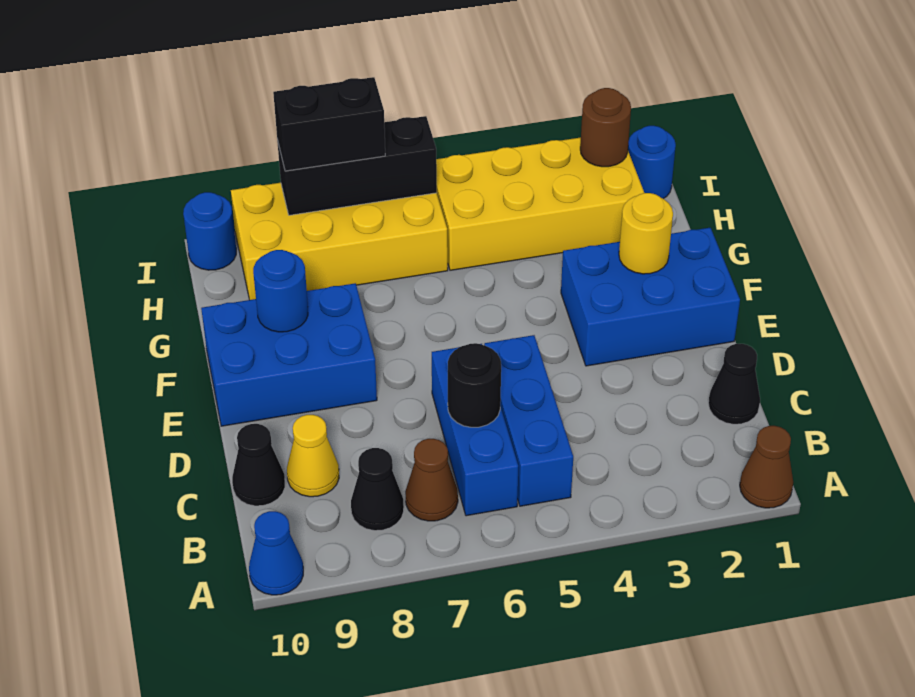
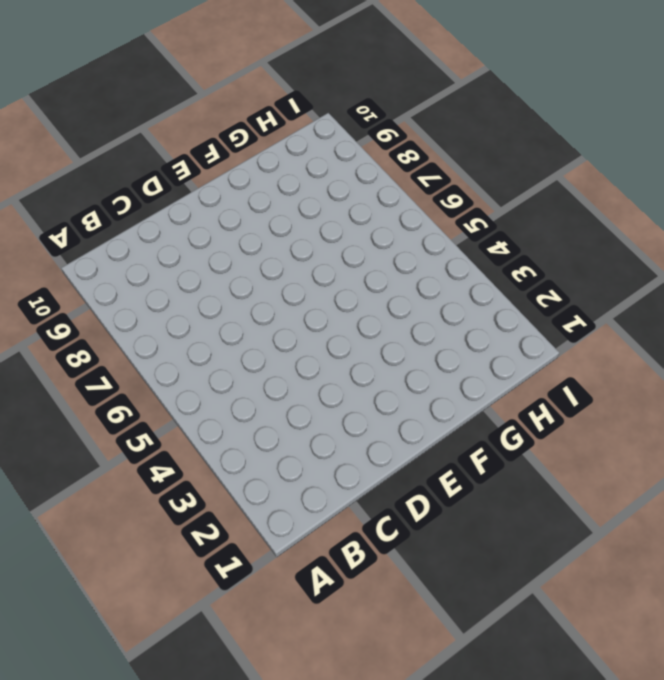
none -> brown cone A1 level 1
none -> blue cone A10 level 1
none -> blue brick B5:D5 level 1

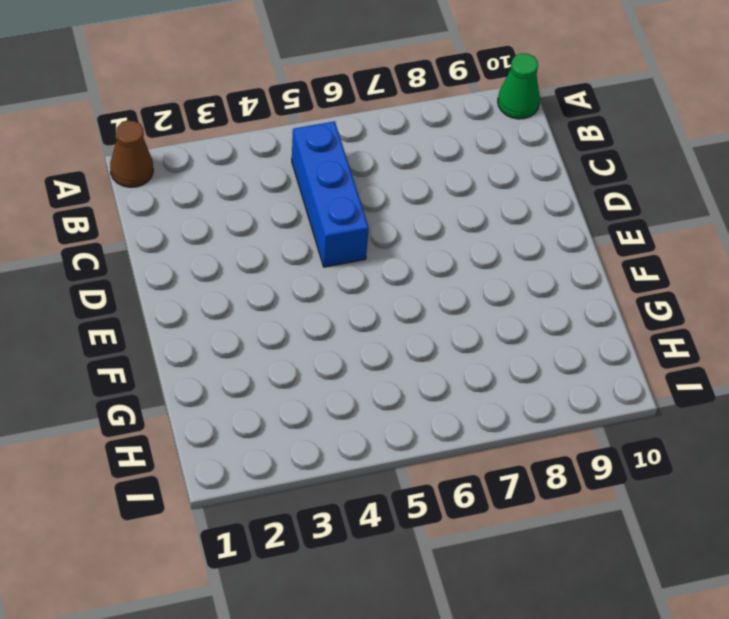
green cone A10 level 1 -> blue cone A10 level 1
none -> blue brick B6:D6 level 1
none -> brown cone B7 level 1
none -> black cone B8 level 1

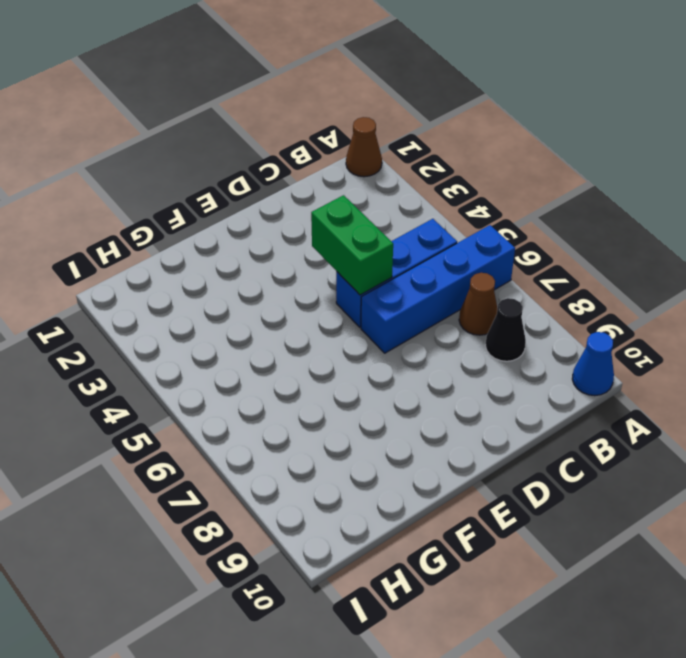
blue brick A6:D6 level 1 -> blue brick B6:D6 level 1
green brick D4:D5 level 2 -> none
none -> black cone C1 level 1
none -> yellow cone C9 level 1
none -> black cone C10 level 1

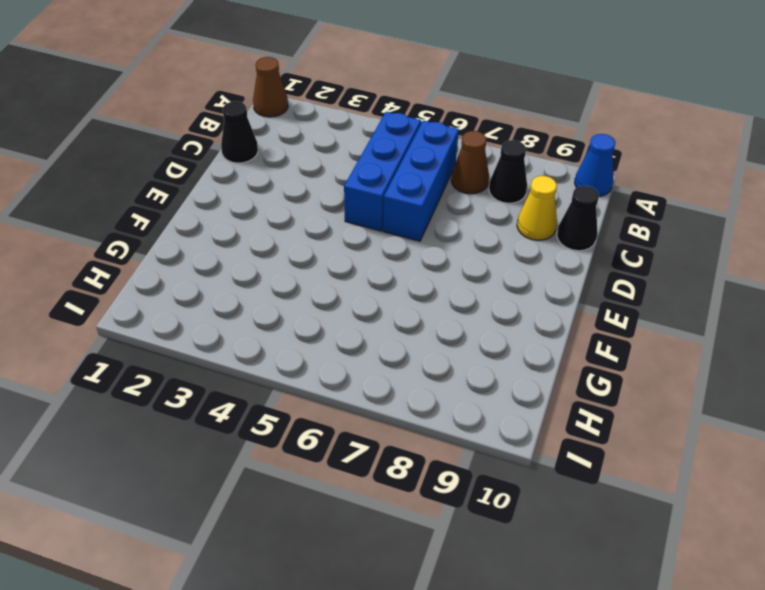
none -> blue brick E1:F3 level 1
none -> blue brick E8:F10 level 1
none -> yellow brick H2:I5 level 1

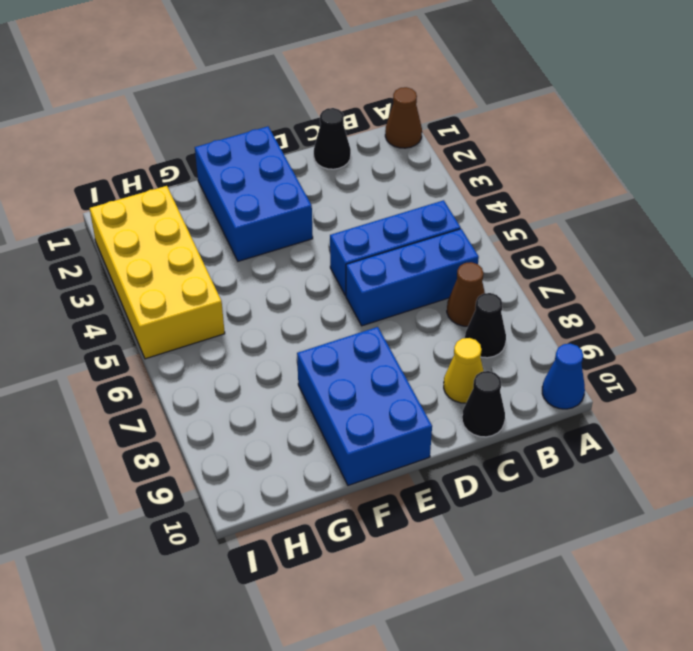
none -> yellow brick H6:I9 level 1
none -> blue round brick I1 level 1
none -> blue round brick I10 level 1

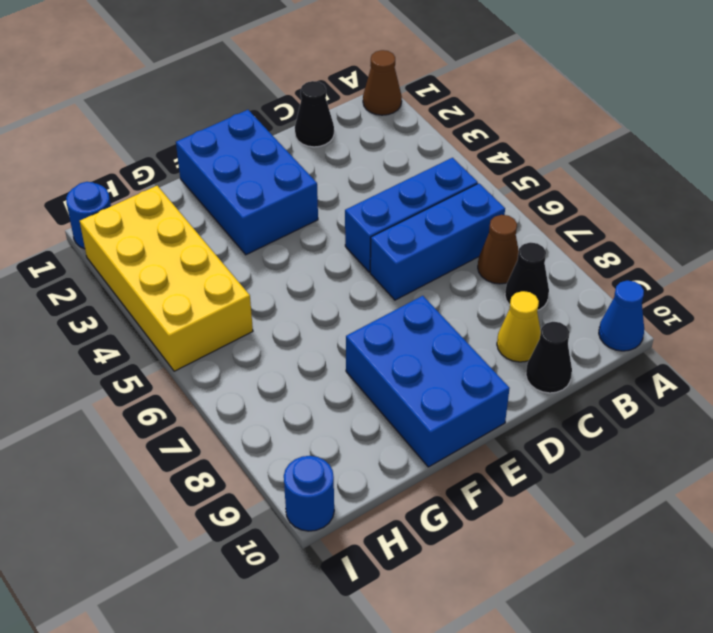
none -> yellow brick H6:I9 level 1
none -> black round brick C6 level 2
none -> yellow round brick F2 level 2

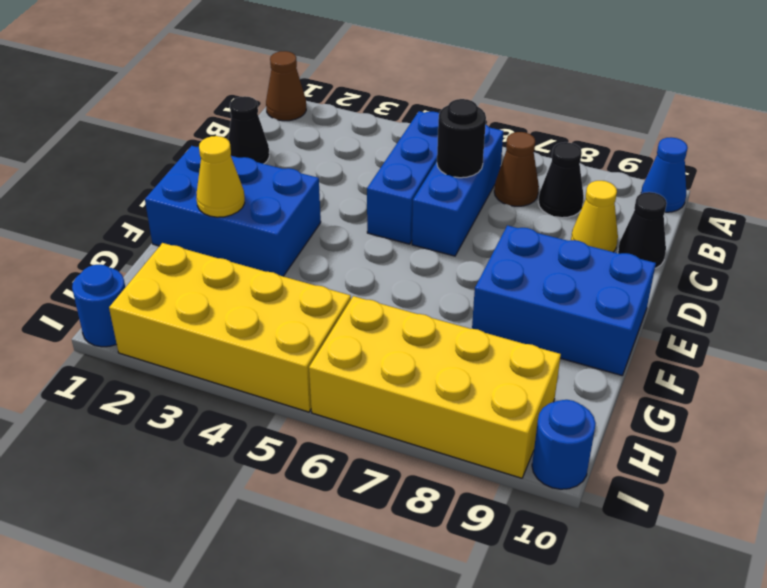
yellow cone F2 level 2 -> yellow round brick F2 level 2
none -> blue round brick F9 level 2
none -> brown round brick I2 level 2
none -> black brick I6:I8 level 2

